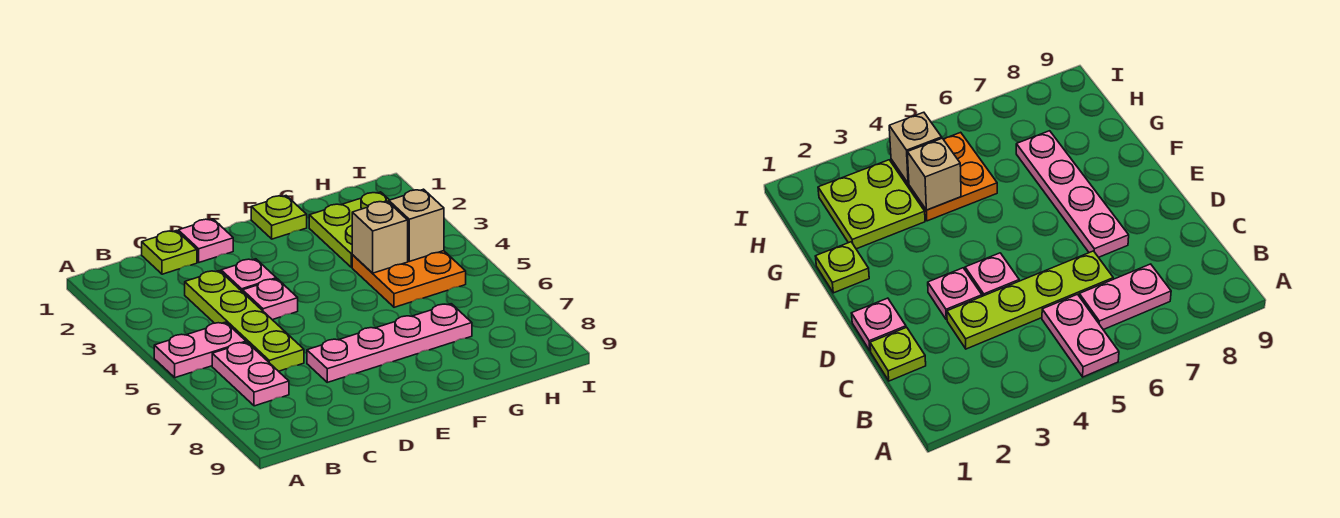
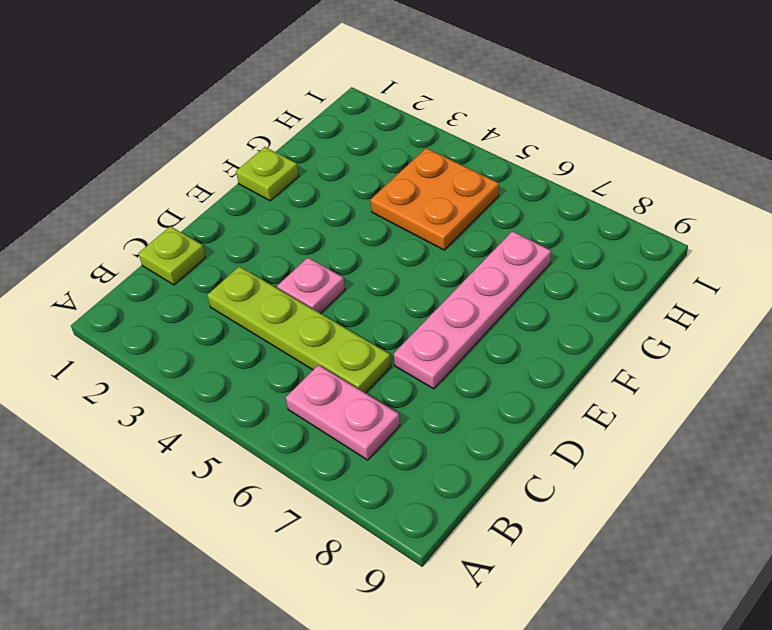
none -> pink plate A5:B5 level 1
none -> pink plate D1 level 1
none -> pink plate D3 level 1

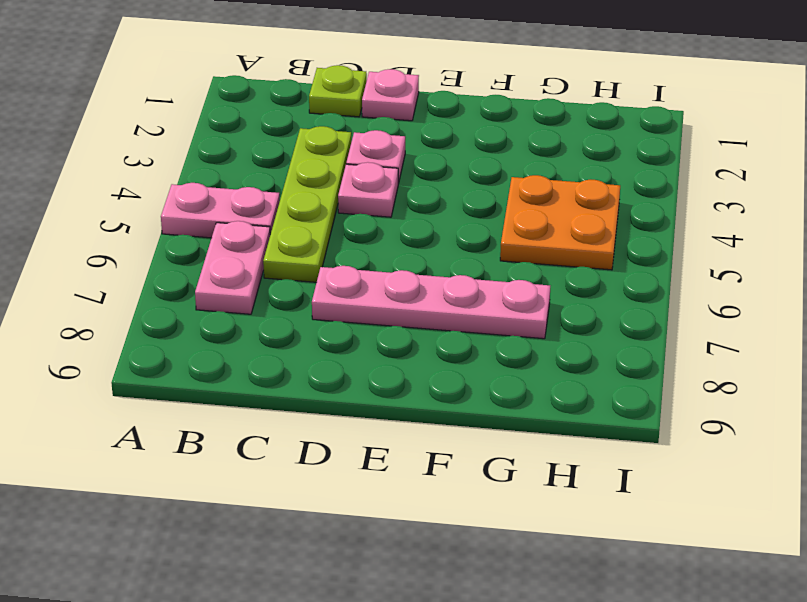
none -> lime plate F1 level 1
none -> lime plate G2:H3 level 1
none -> tan brick G4 level 2

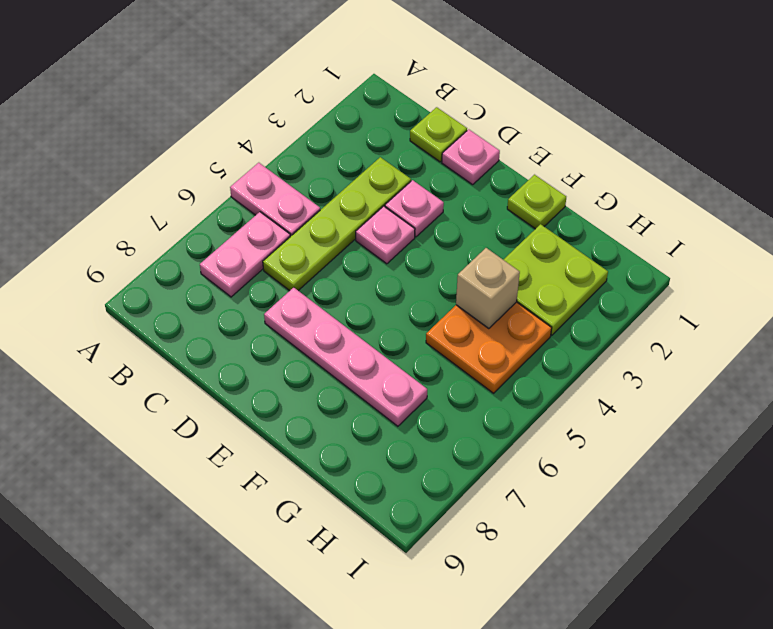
none -> tan brick H4 level 2

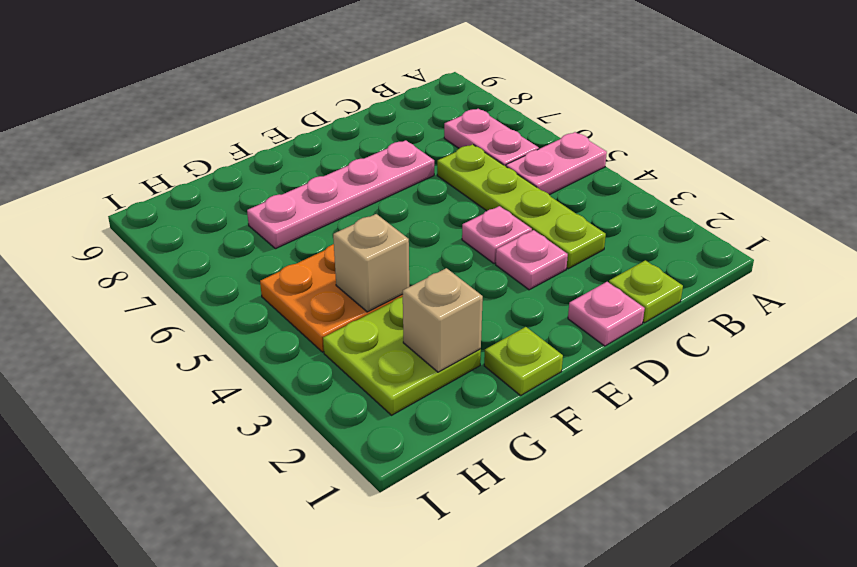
tan brick G2 level 2 -> tan brick H4 level 2

